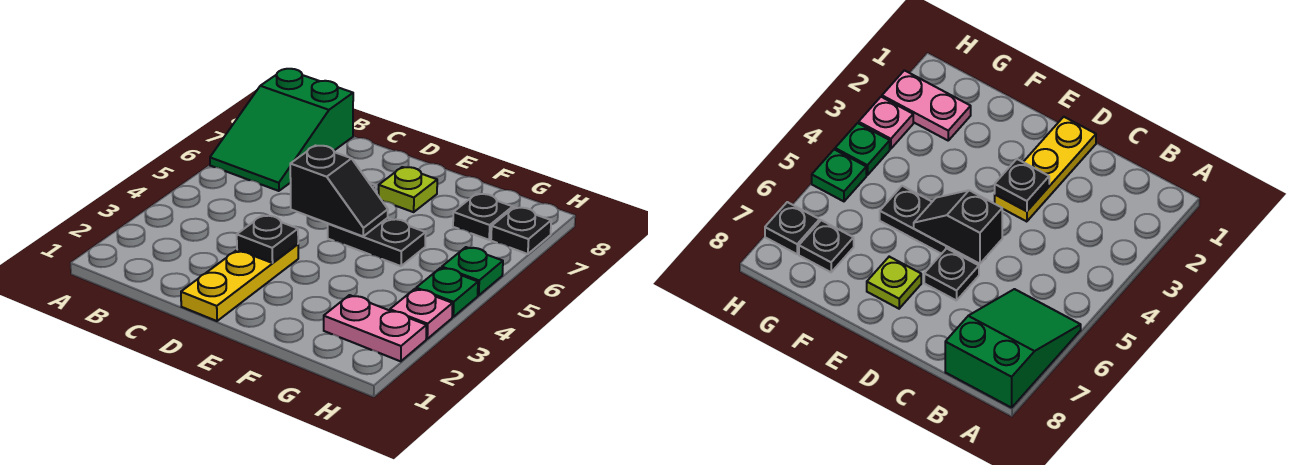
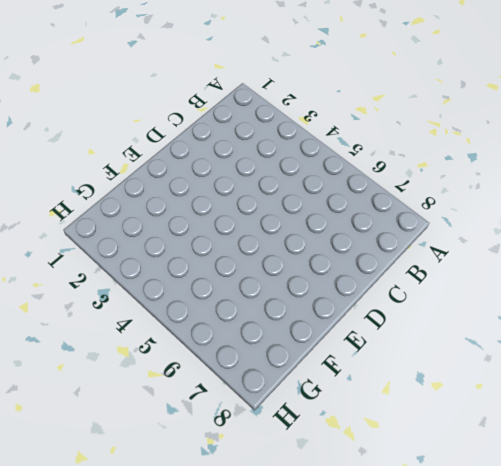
none -> green slope A6:B8 level 1 top 8
none -> yellow plate D1:D3 level 1
none -> black plate D6 level 1

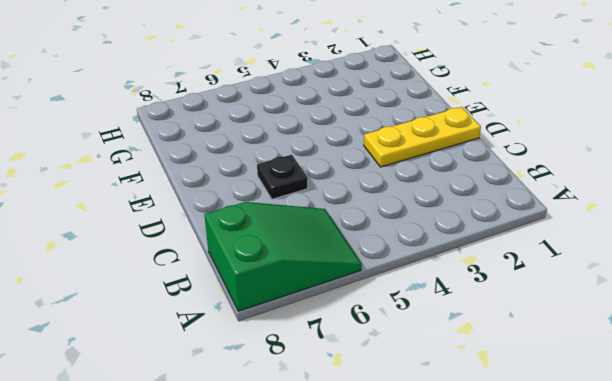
none -> black plate E5:F5 level 1
none -> lime plate E7 level 1
none -> pink plate G2:H2 level 1

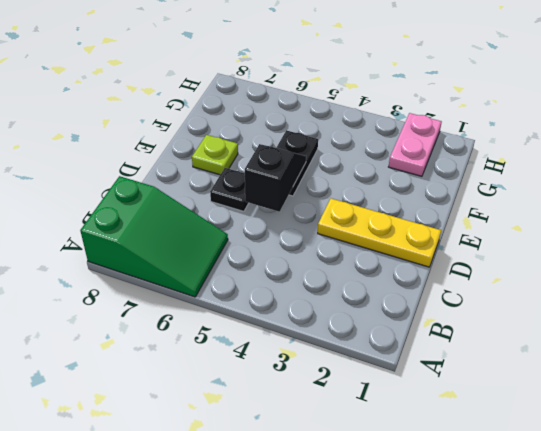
none -> black plate G7 level 1
none -> pink plate H3 level 1
none -> green plate H4 level 1

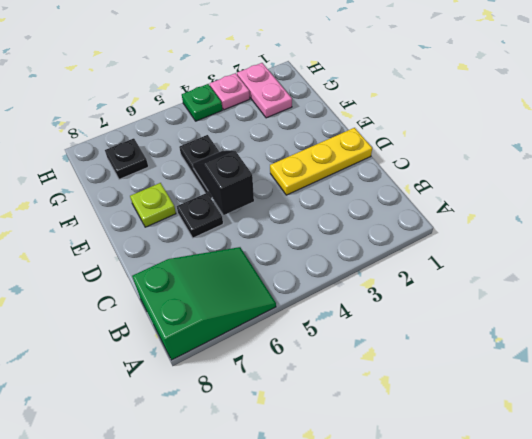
none -> green plate H5 level 1
none -> black plate H7 level 1
none -> black plate D3 level 2

